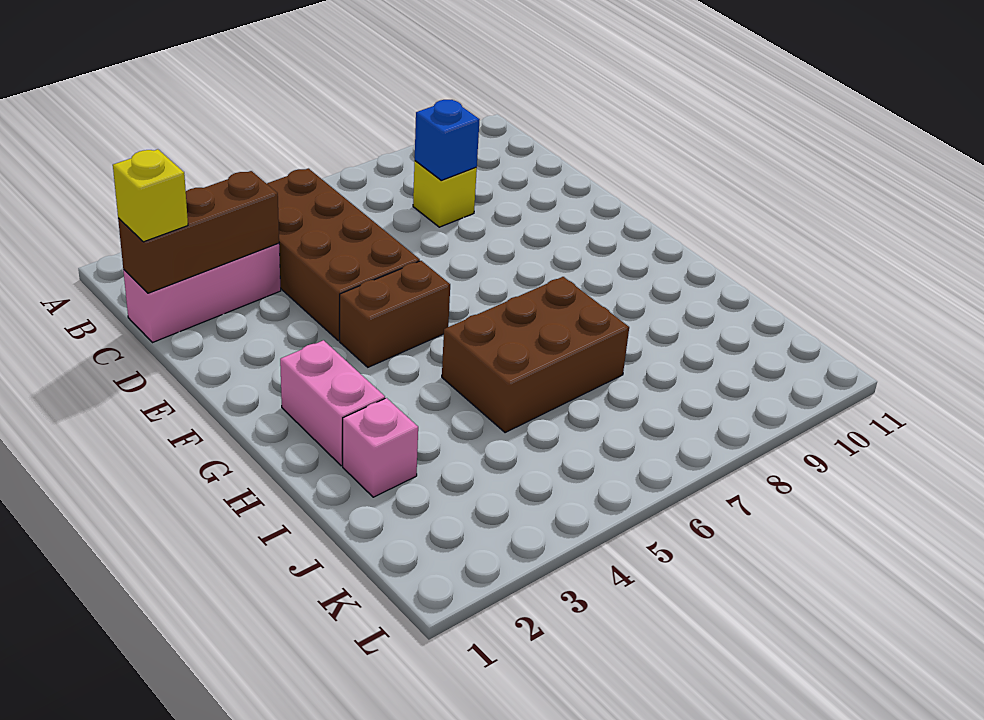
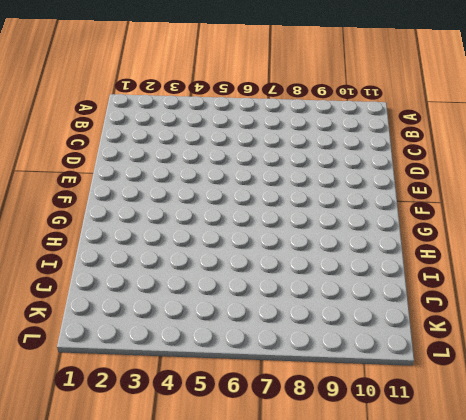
none -> brown brick B4:E5 level 1
none -> pink brick C1:C3 level 1

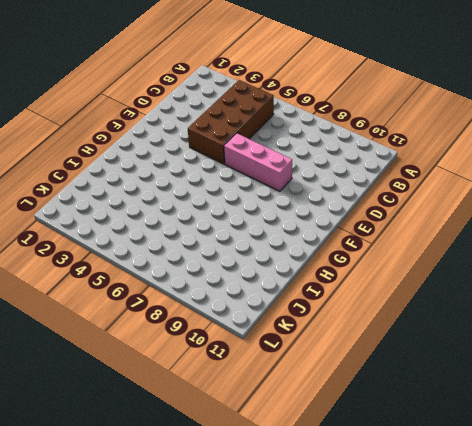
pink brick E6:E8 level 1 -> pink brick C1:C3 level 1
none -> yellow brick C8 level 1
none -> brown brick F4:F5 level 1

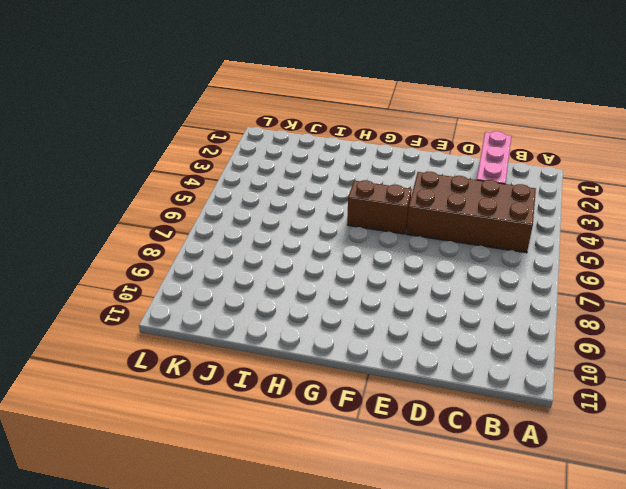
brown brick F5:G5 level 1 -> brown brick F4:F5 level 1
none -> yellow brick C8 level 1
none -> pink brick G2:H2 level 1

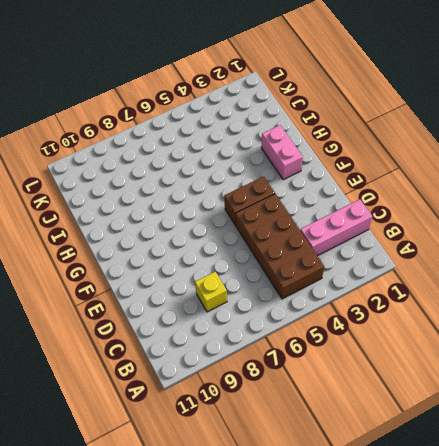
none -> brown brick H5:I7 level 1
none -> pink brick I2 level 1

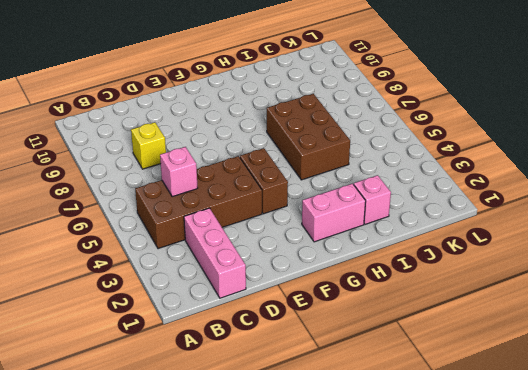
pink brick C5 level 2 -> none
none -> brown brick C1:C3 level 2
none -> blue brick C8 level 2

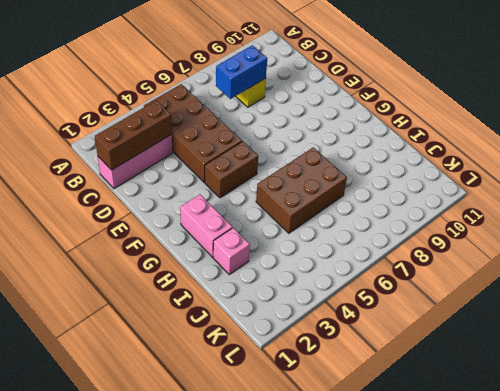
blue brick C7:C8 level 2 -> blue brick C8 level 2
none -> yellow brick C1 level 3

